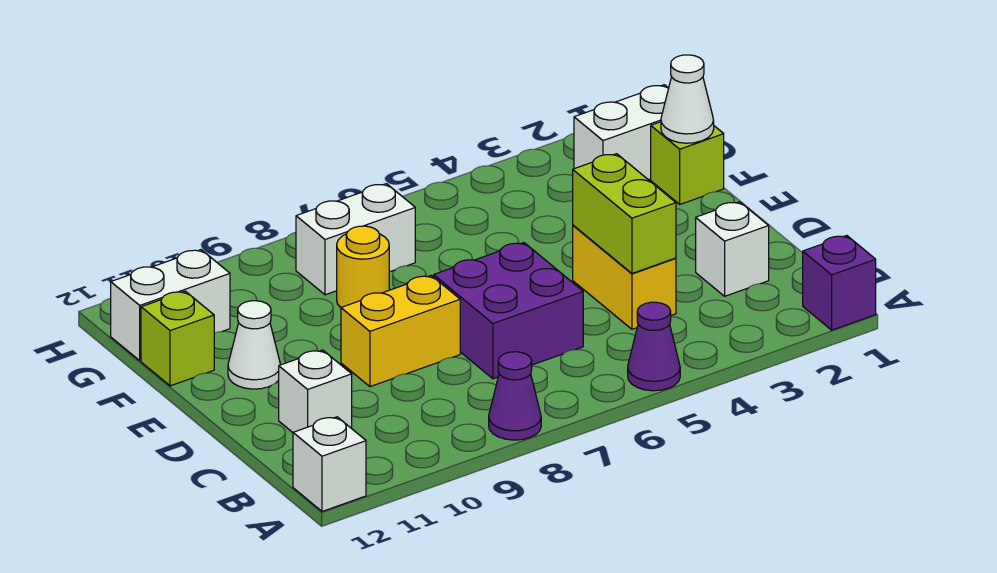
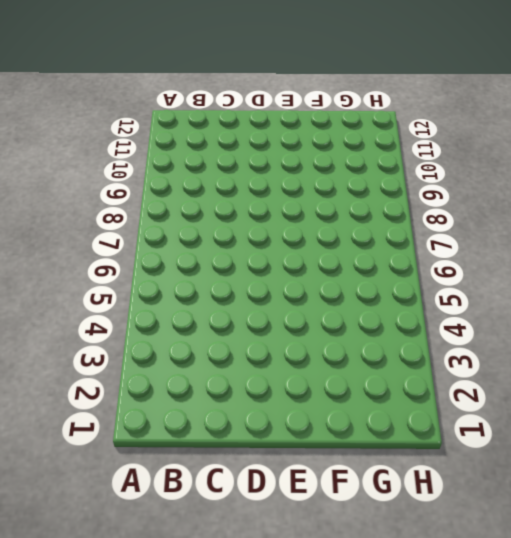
none -> purple brick A1 level 1
none -> purple cone A5 level 1
none -> purple cone A8 level 1

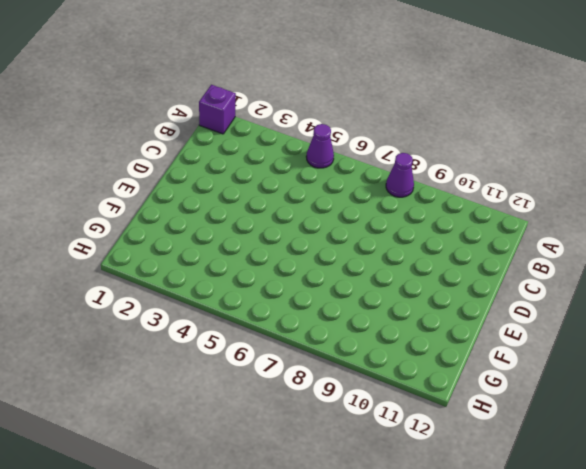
none -> white brick A12 level 1
none -> white brick C2 level 1
none -> yellow brick C4:D4 level 1

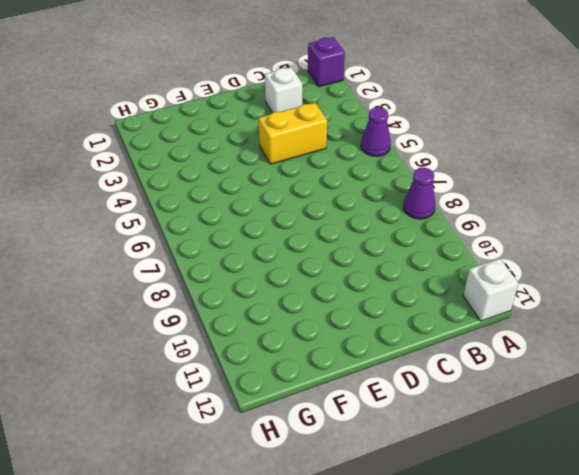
none -> purple brick C6:D7 level 1
none -> white brick C11 level 1
none -> yellow brick D8:D9 level 1

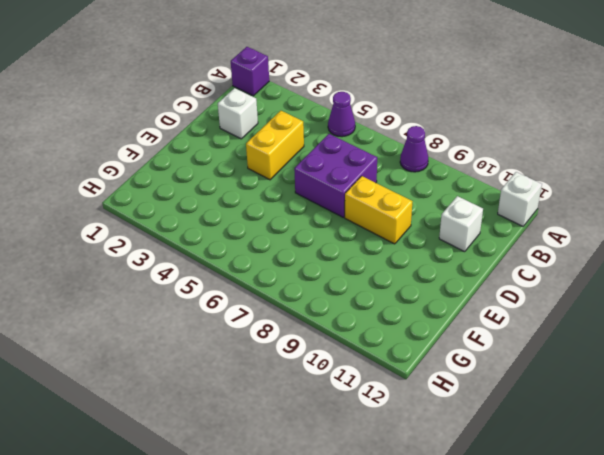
none -> white cone E11 level 1
none -> lime brick F1 level 1
none -> yellow round brick F8 level 1

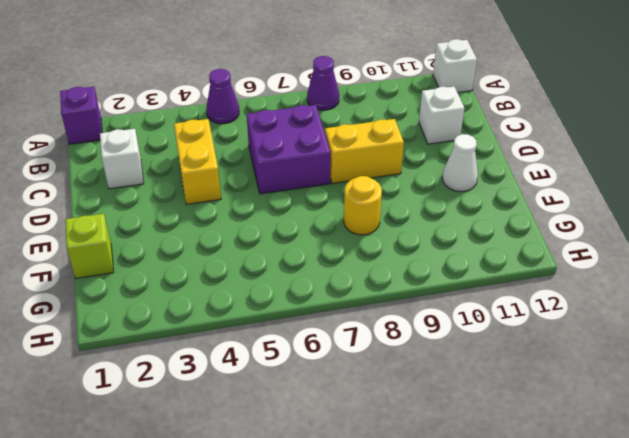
none -> lime brick F12 level 1
none -> white brick G1:G2 level 1
none -> white brick G7:G8 level 1

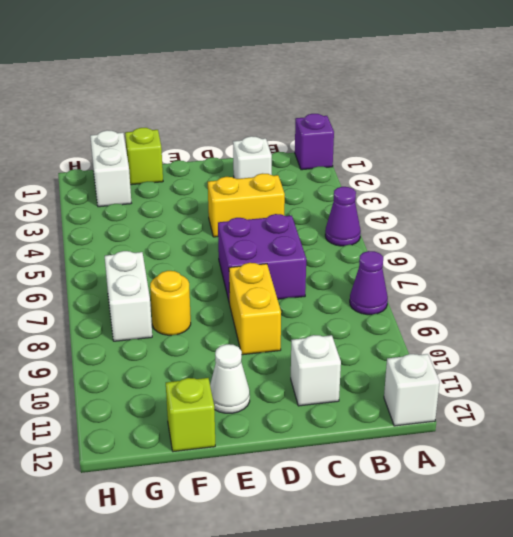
none -> white brick G11:G12 level 1
none -> lime brick C4:D4 level 2
none -> white cone F1 level 2

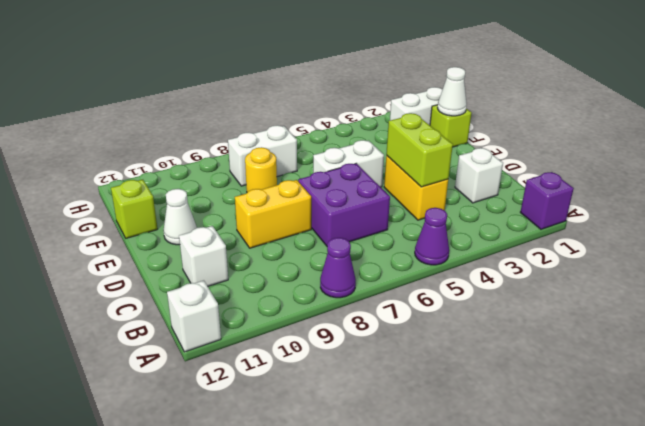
white brick E5:E6 level 1 -> white brick G11:G12 level 1

